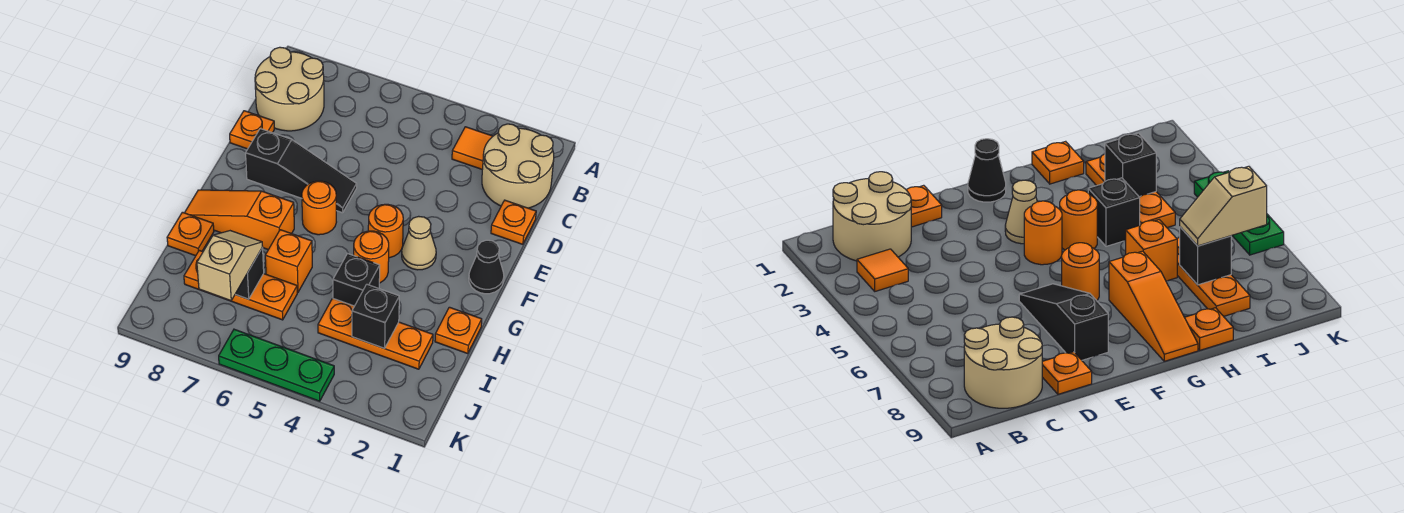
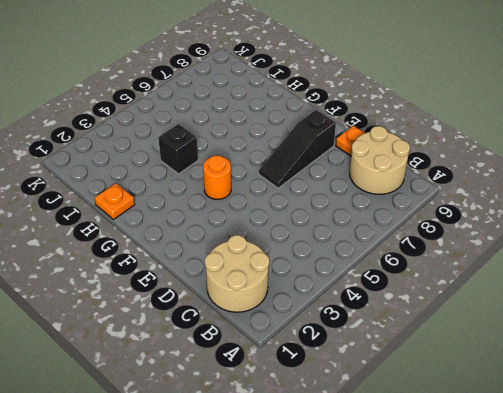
none -> orange tile B3 level 1
none -> orange plate D1 level 1
none -> black cone F1 level 1

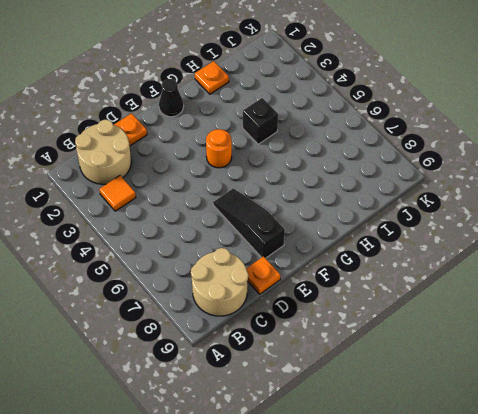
none -> tan cone F3 level 1
none -> orange round brick F6 level 1
none -> orange round brick G4 level 1

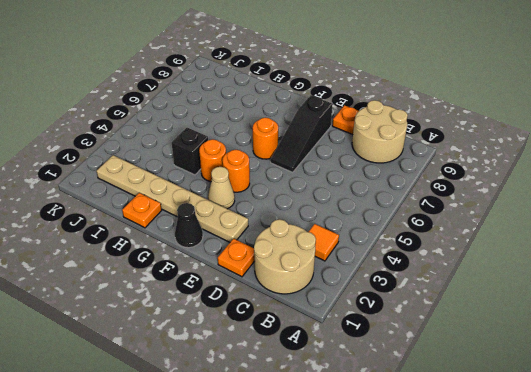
tan plate E2:J2 level 1 -> orange plate I2:I4 level 1
none -> orange slope G7:G9 level 1 top 7
none -> orange brick H6 level 1
none -> orange plate H9 level 1

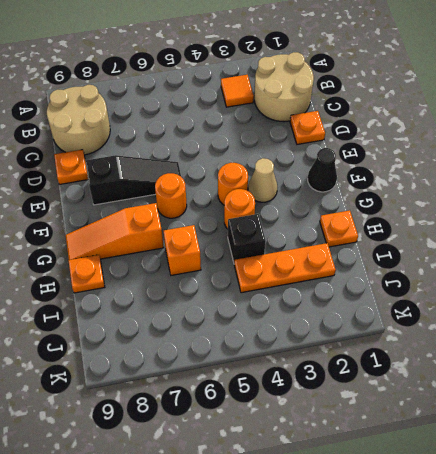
none -> orange plate I6:I8 level 1
none -> green plate K4:K6 level 1
none -> black brick I3 level 2

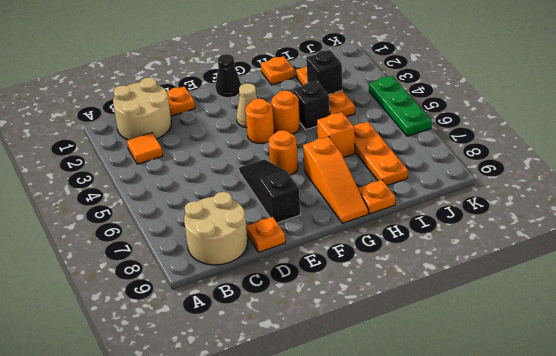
none -> black brick I7 level 2
none -> tan slope I7:J7 level 3 top J

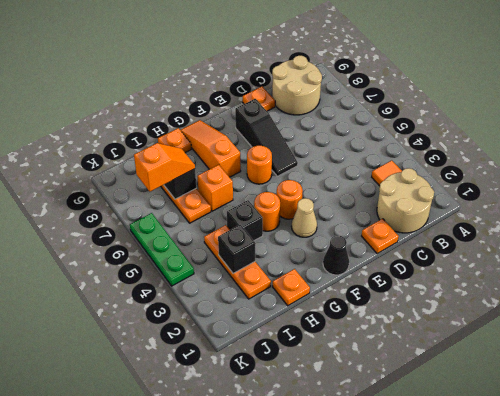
orange slope I7:J7 level 3 top J -> tan slope I7:J7 level 3 top J

